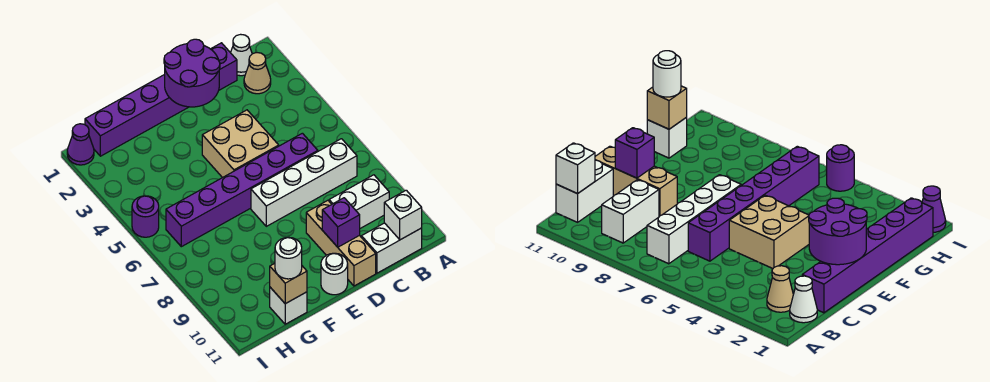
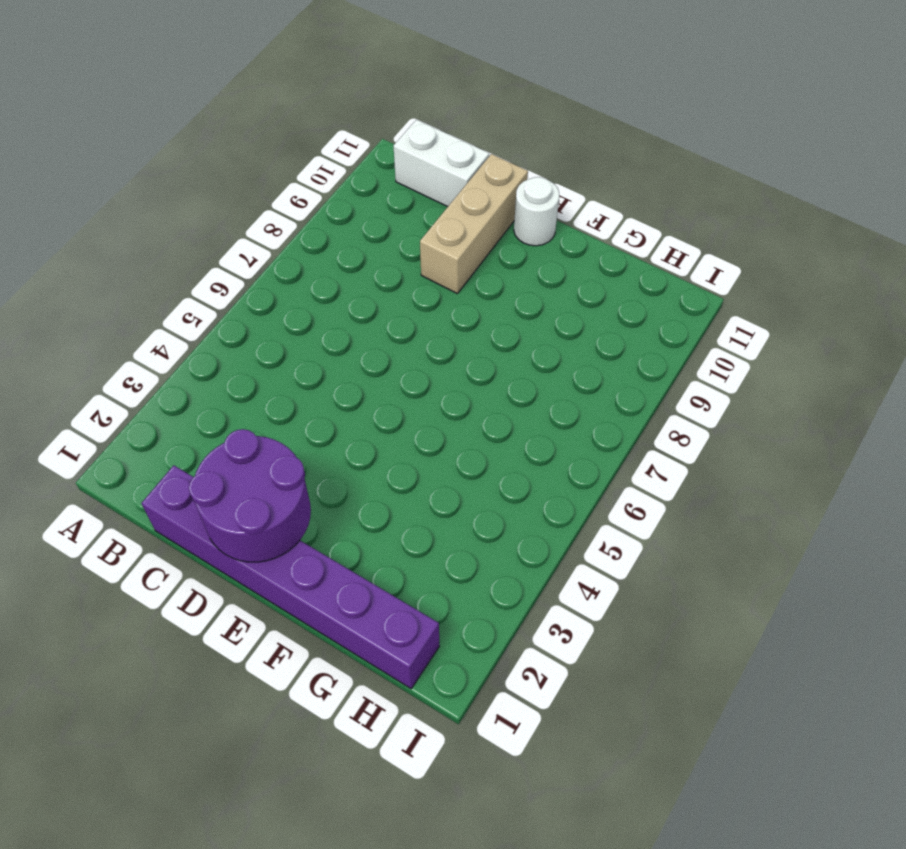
none -> white cone B1 level 1
none -> tan cone B2 level 1
none -> white brick B7:E7 level 1

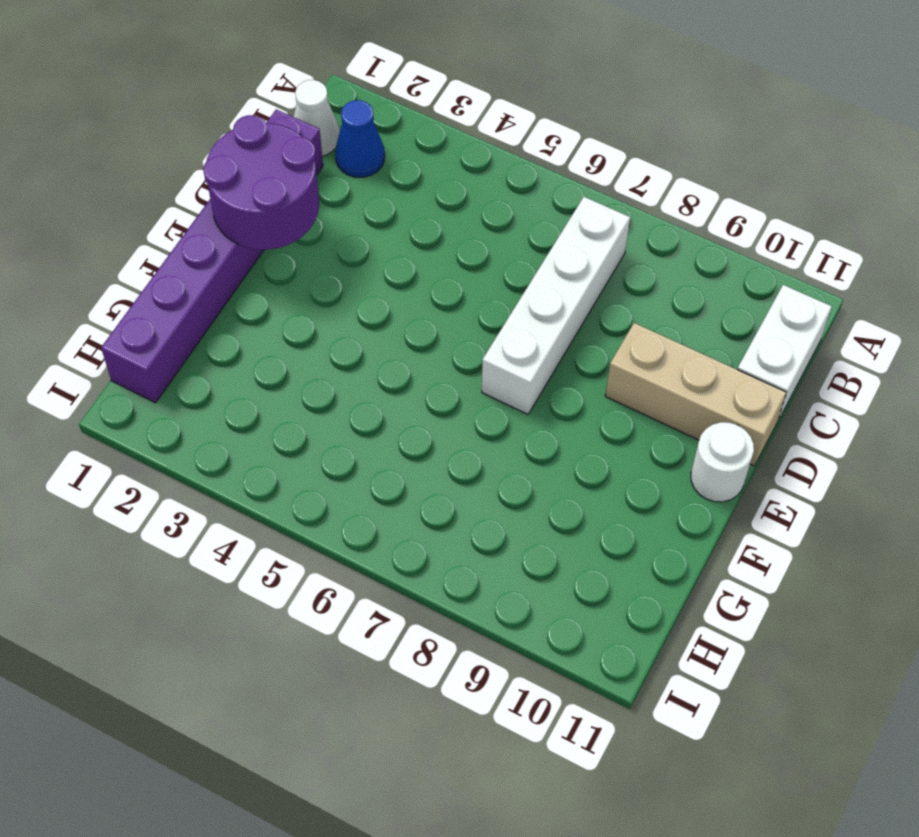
blue cone B2 level 1 -> tan cone B2 level 1
none -> white brick B9:C9 level 1
none -> purple brick C6:H6 level 1
none -> tan brick D4:E5 level 1

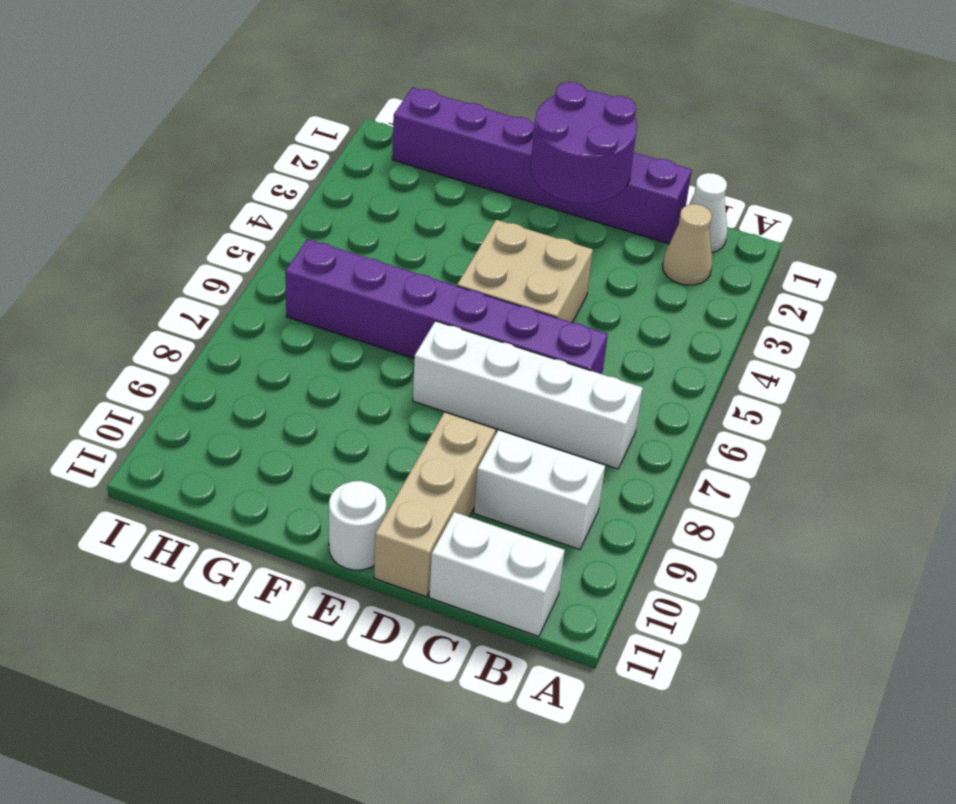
none -> white brick G11 level 1
none -> purple cone I1 level 1
none -> purple round brick I5 level 1

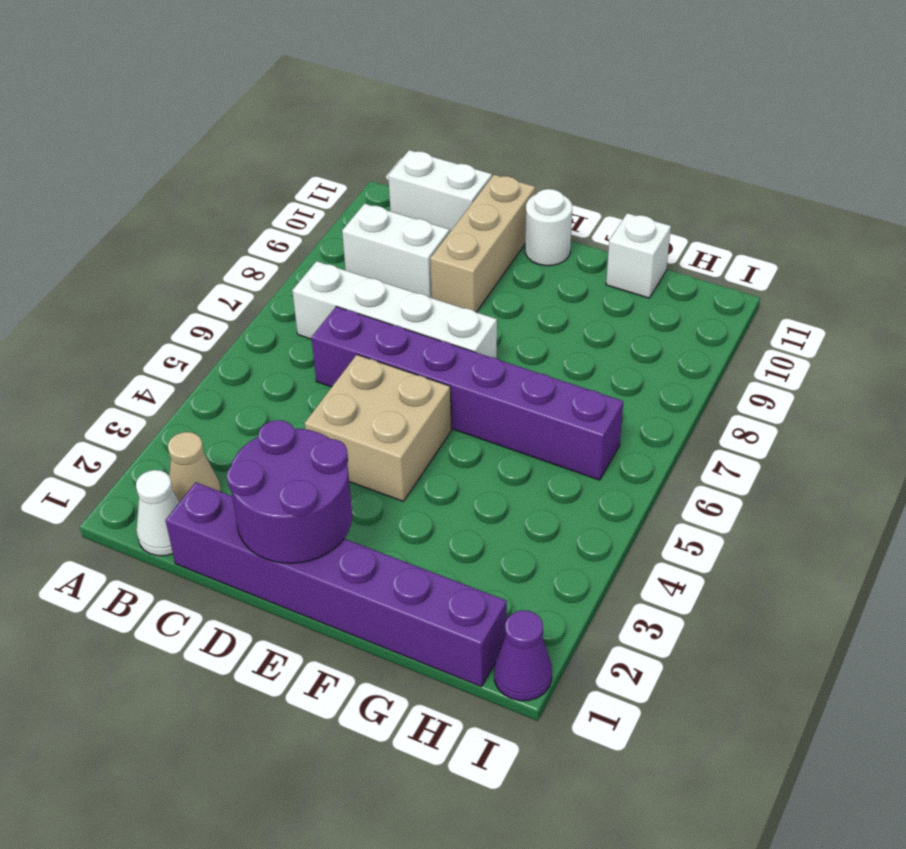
none -> purple round brick I5 level 1
none -> white brick B11 level 2
none -> purple brick D10 level 2

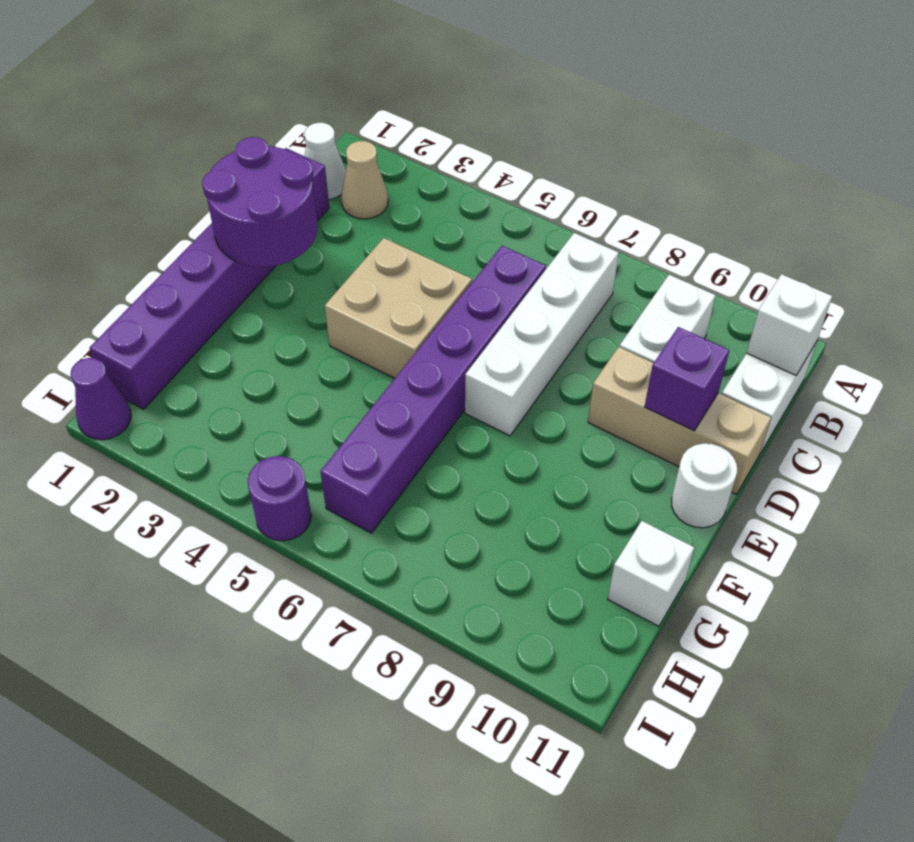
none -> tan brick G11 level 2
none -> white round brick G11 level 3

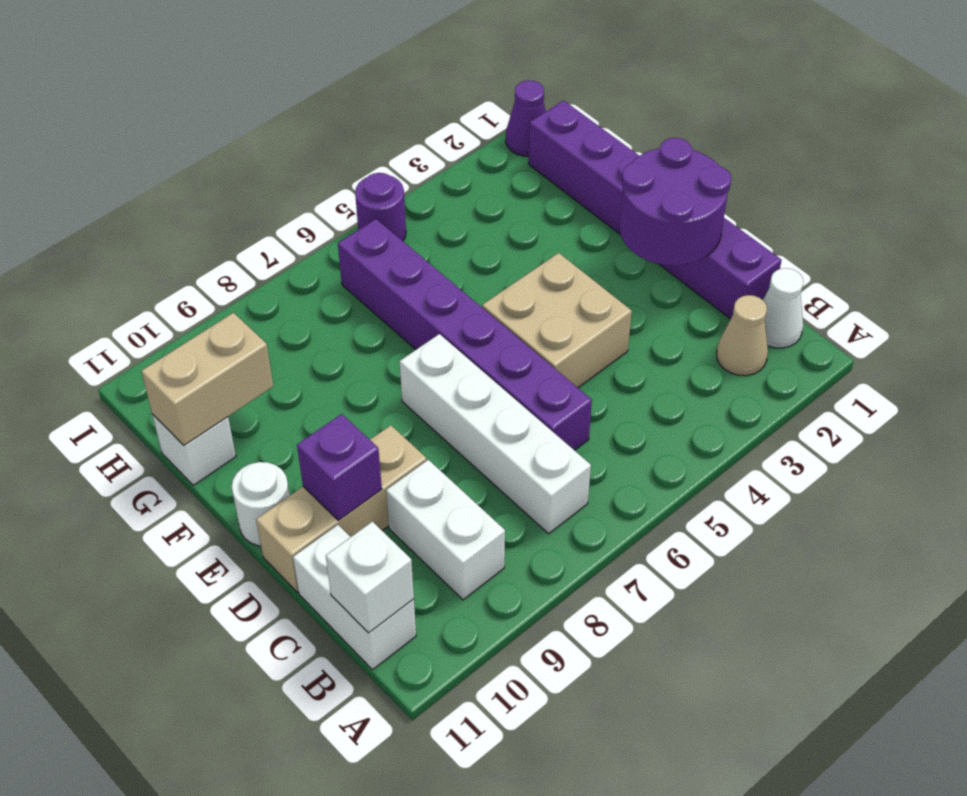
tan brick G10:G11 level 2 -> tan brick G11 level 2
none -> white round brick G11 level 3

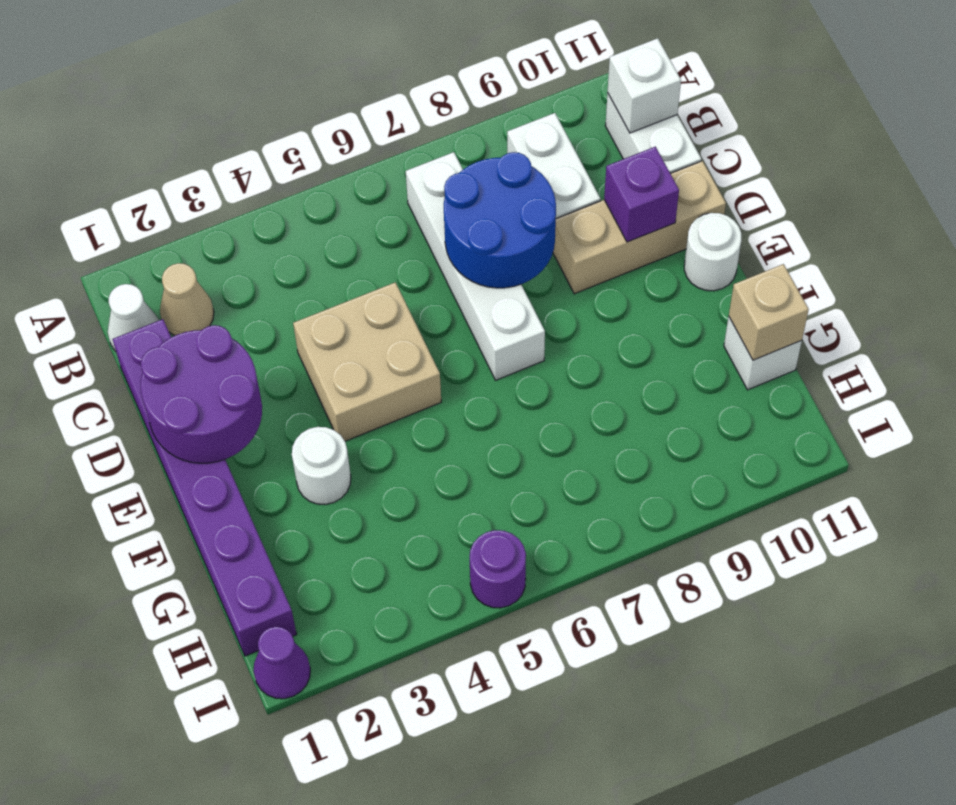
blue round brick C7:D8 level 2 -> none
white round brick F3 level 1 -> white round brick G11 level 3
none -> purple brick C6:H6 level 1

